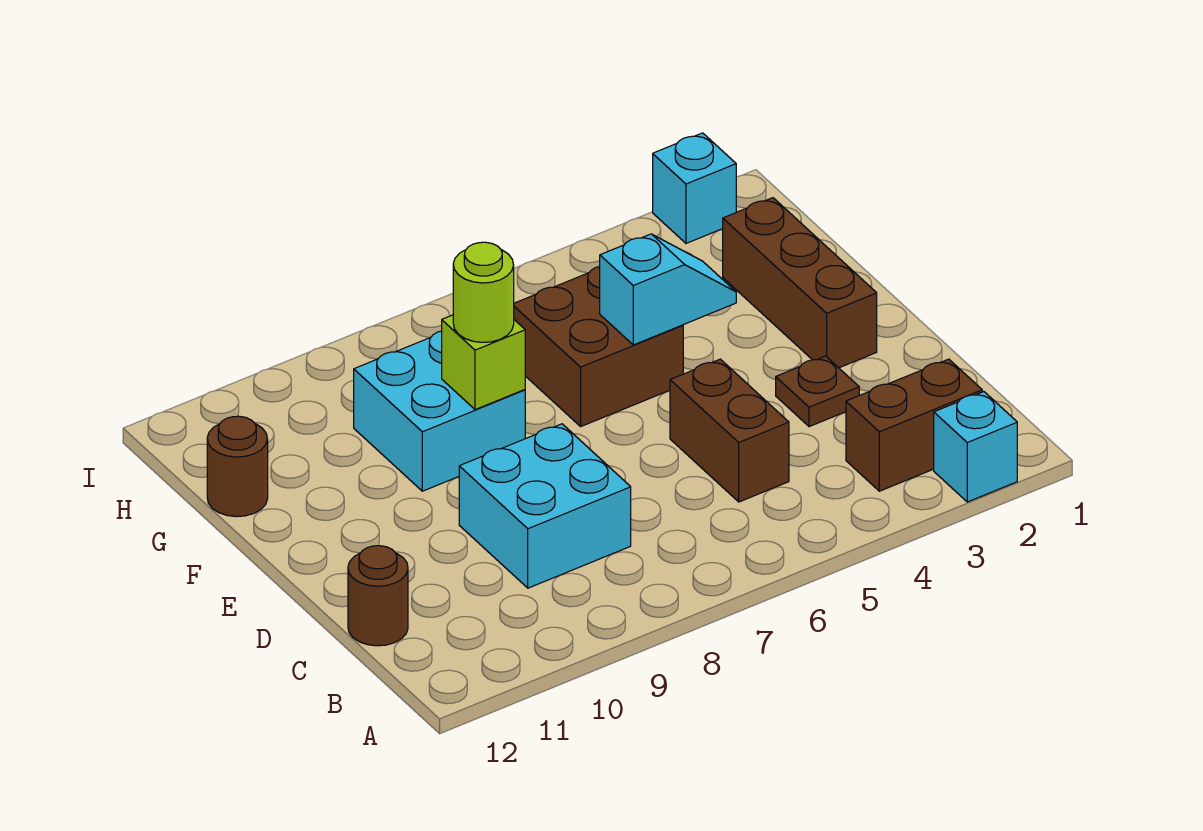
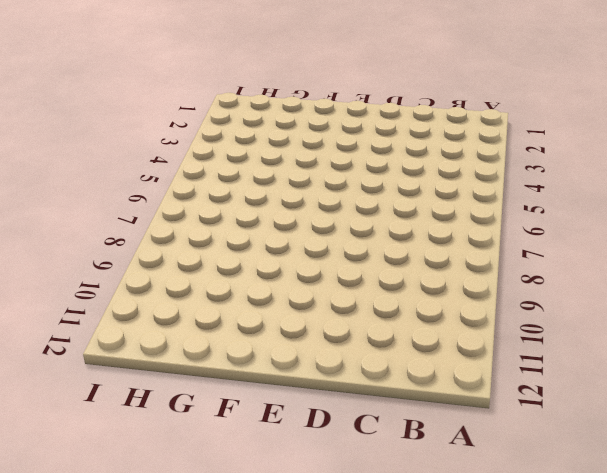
none -> cyan brick A2 level 1
none -> brown brick B2:B3 level 1
none -> brown brick C5:D5 level 1

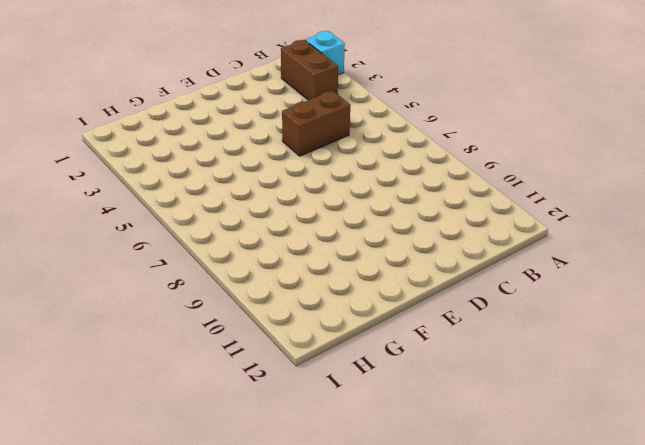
none -> cyan brick C8:D9 level 1
none -> brown round brick C12 level 1
none -> brown plate D3 level 1

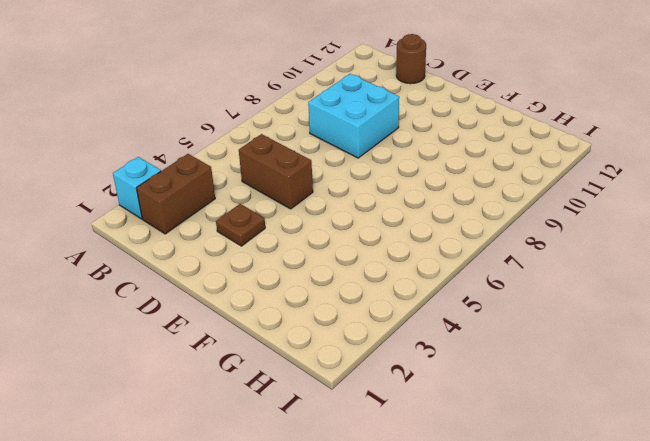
none -> brown brick E2:G2 level 1
none -> brown brick F5:G6 level 1
none -> cyan brick F8:G9 level 1

